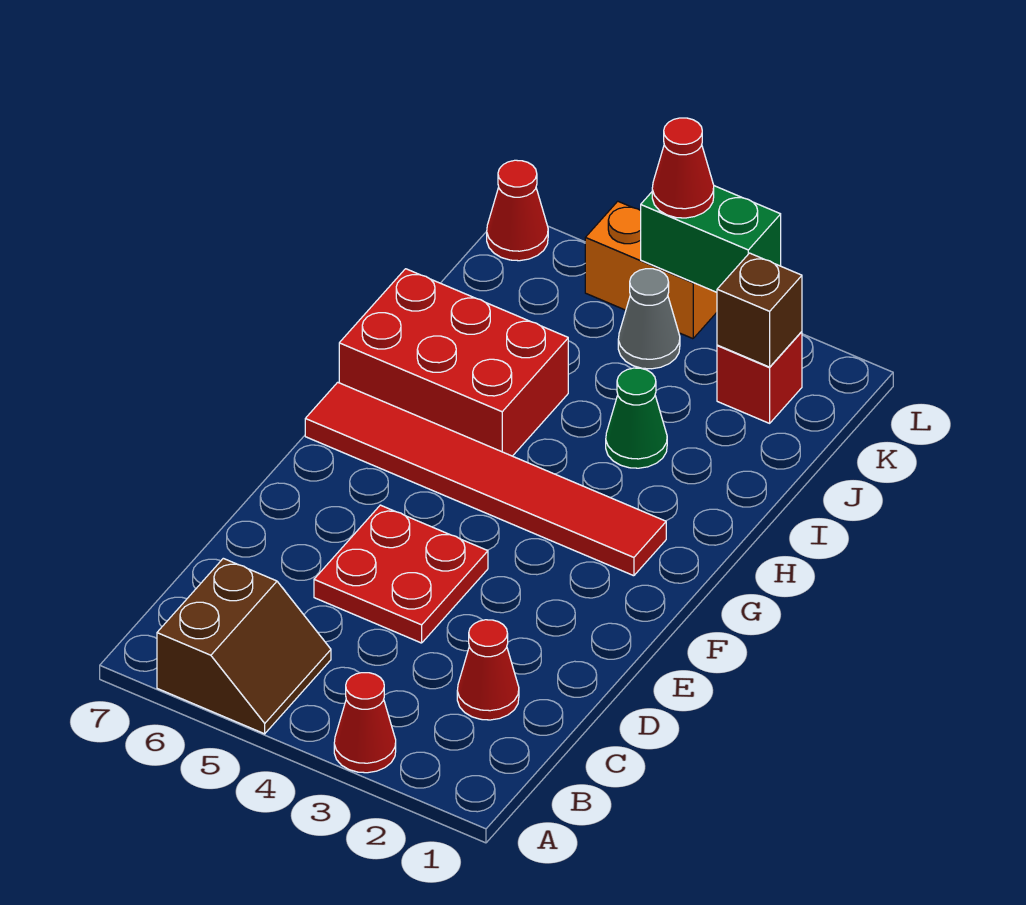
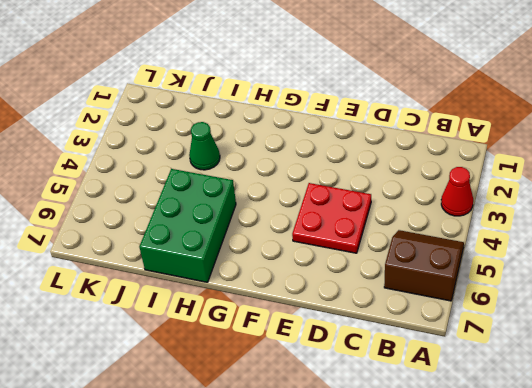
green brick H5:I7 level 1 -> red brick H5:I7 level 1
none -> red cone C2 level 1
none -> red tile G2:G7 level 1
none -> red brick K2 level 1

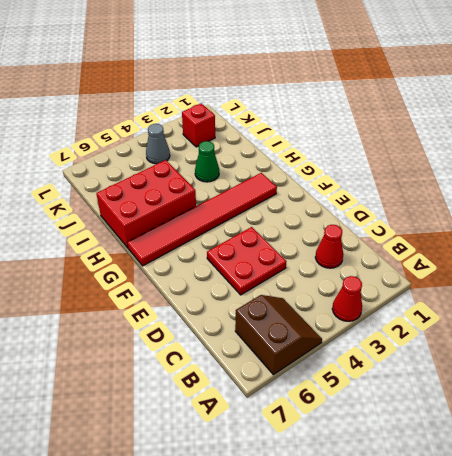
none -> orange brick L4:L5 level 1
none -> red cone L7 level 1
none -> brown brick K2 level 2

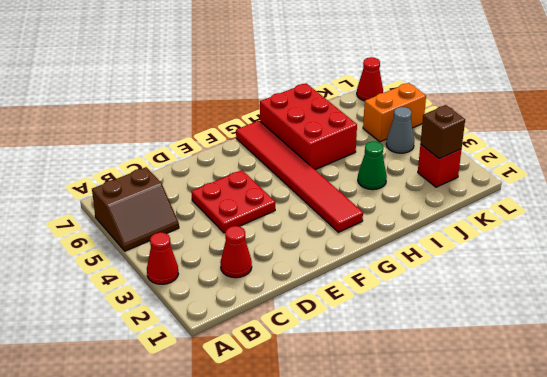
orange brick K5:L5 level 1 -> orange brick L4:L5 level 1
none -> green brick L3:L4 level 2
none -> red cone L4 level 3

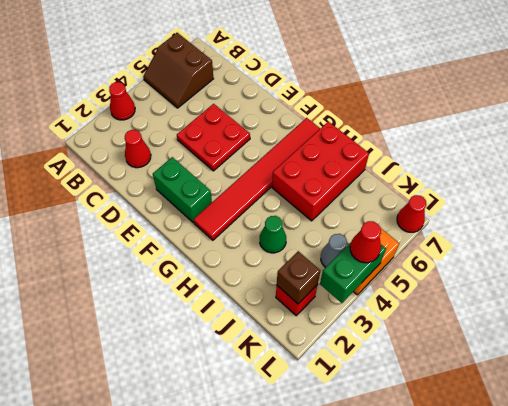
green brick E2:F2 level 1 -> none

